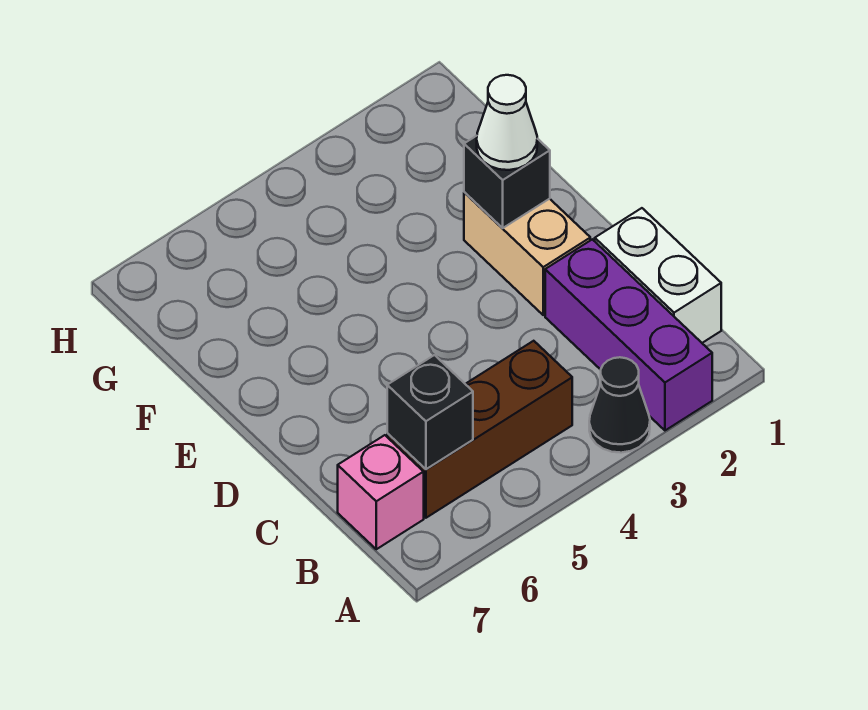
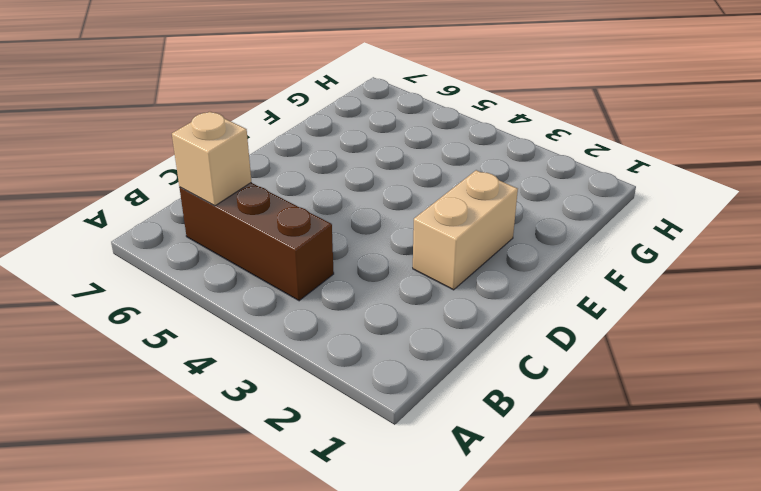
tan brick B6 level 2 -> black brick B6 level 2
none -> purple brick A2:C2 level 1
none -> black cone A3 level 1

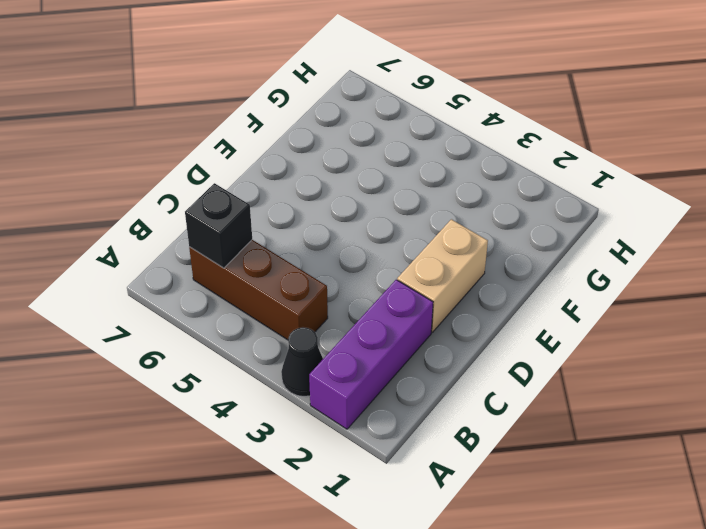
none -> white brick B1:C1 level 1
none -> pink brick B7 level 1

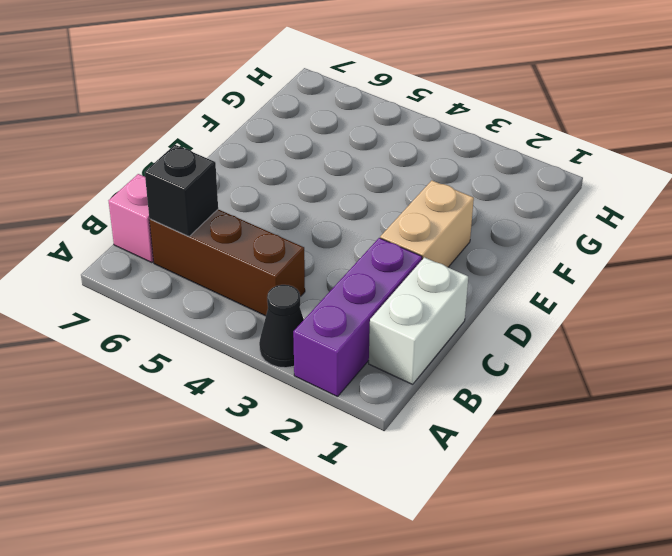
none -> black brick E2 level 2
none -> white cone E2 level 3

